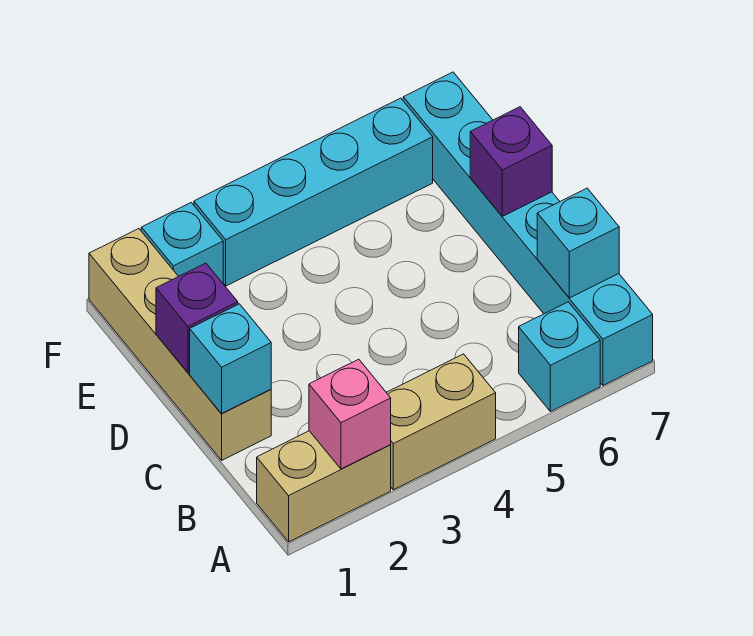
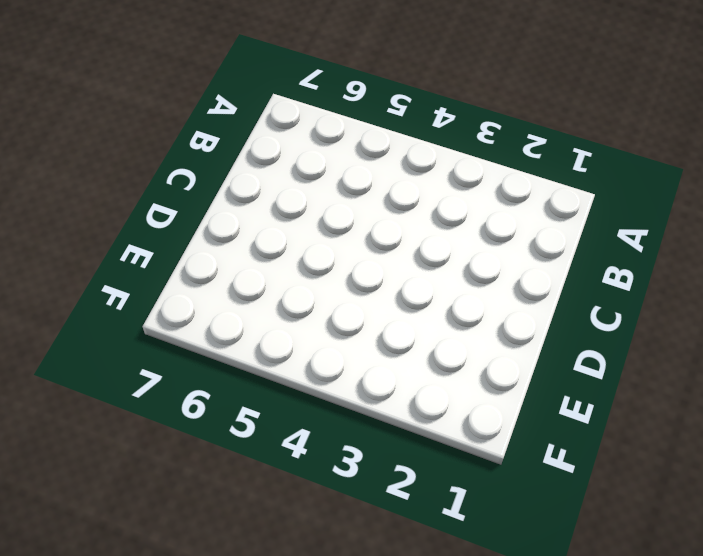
none -> tan brick A1:A2 level 1
none -> tan brick A3:A4 level 1
none -> cyan brick A6 level 1

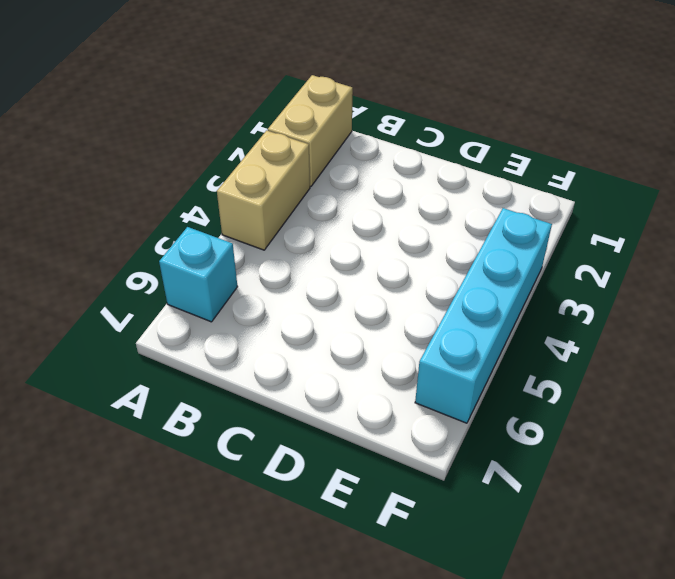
none -> cyan brick A7:F7 level 1
none -> tan brick C1:F1 level 1
none -> cyan brick F2 level 1

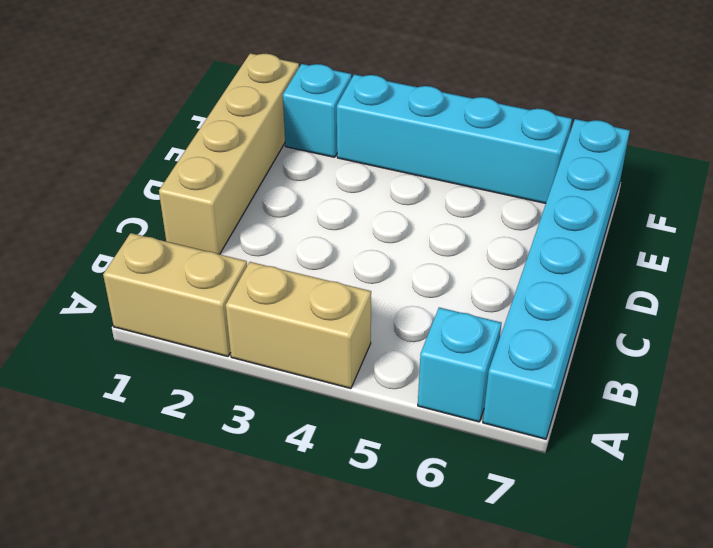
none -> pink brick A2 level 2
none -> cyan brick B7 level 2
none -> cyan brick C1 level 2

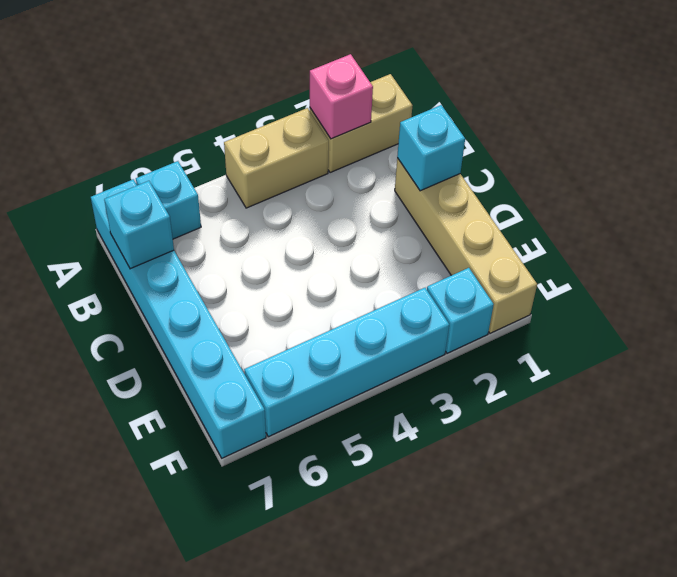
none -> purple brick D1 level 2
none -> purple brick D7 level 2

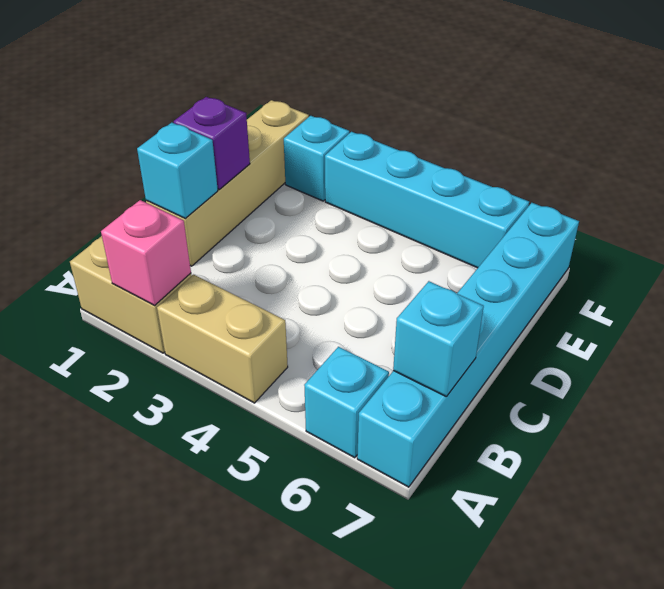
none -> purple brick D7 level 2

